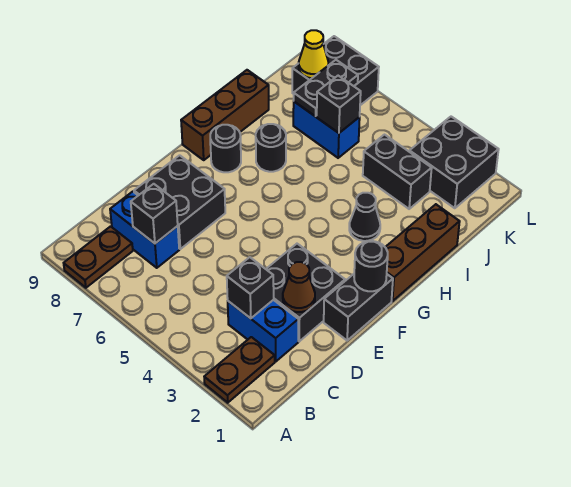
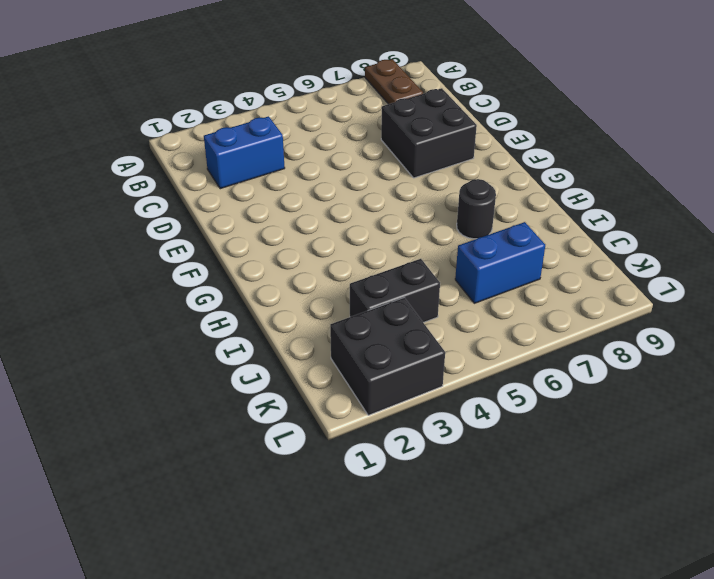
none -> brown plate A2:B2 level 1
none -> blue brick C7:C8 level 1
none -> black brick D2:E3 level 1

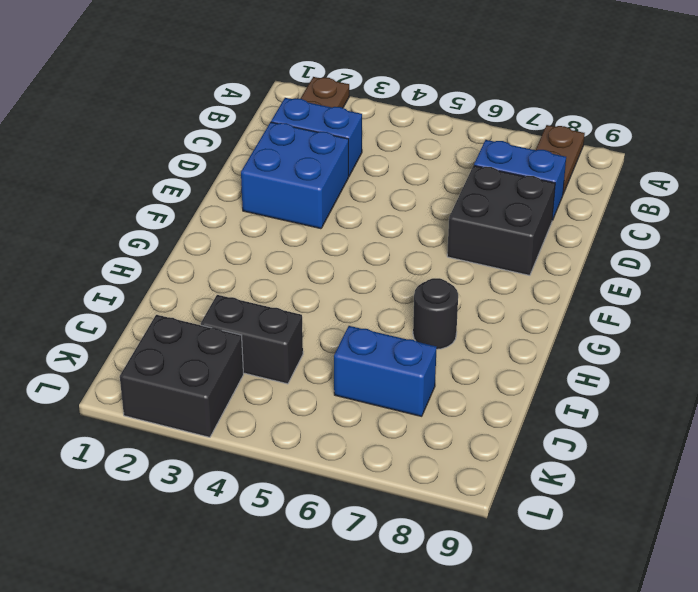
blue brick D2:E3 level 1 -> black brick D2:E3 level 1
none -> black brick E1:F1 level 1
none -> brown brick G1:I1 level 1
none -> black round brick G8 level 1

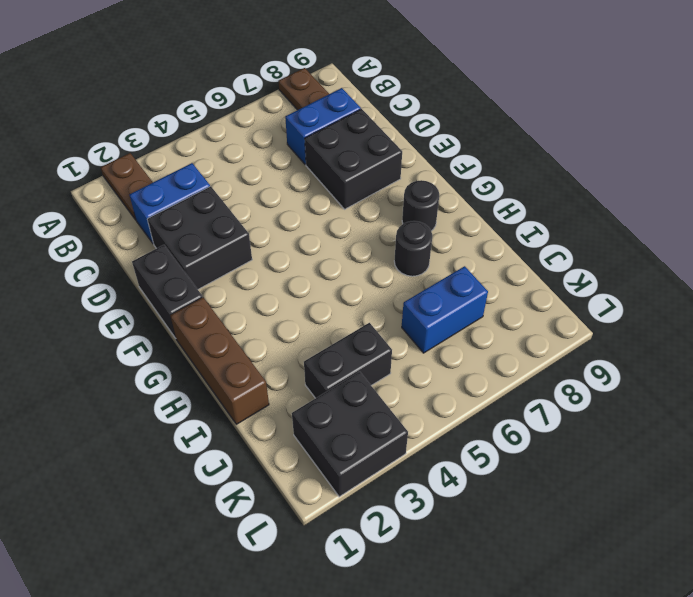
none -> brown brick G9:I9 level 1
none -> black cone H3 level 1
none -> black brick K7:L8 level 1

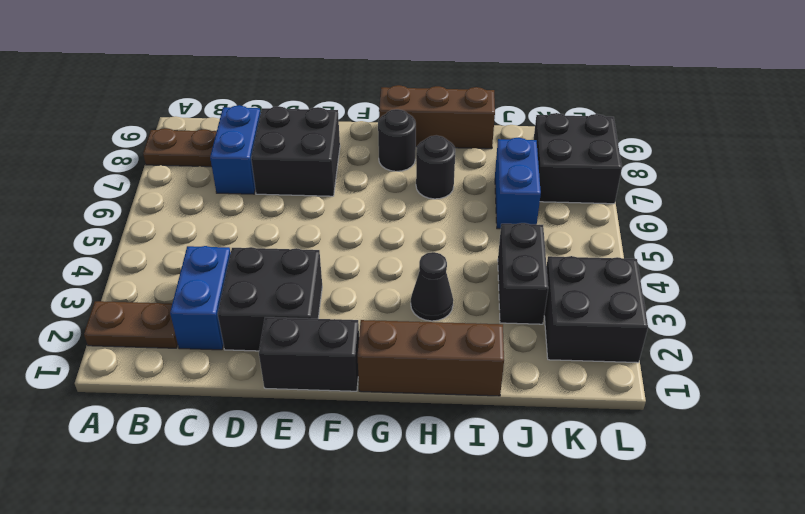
none -> black brick C3 level 2
none -> black brick C7 level 2
none -> brown cone D2 level 2

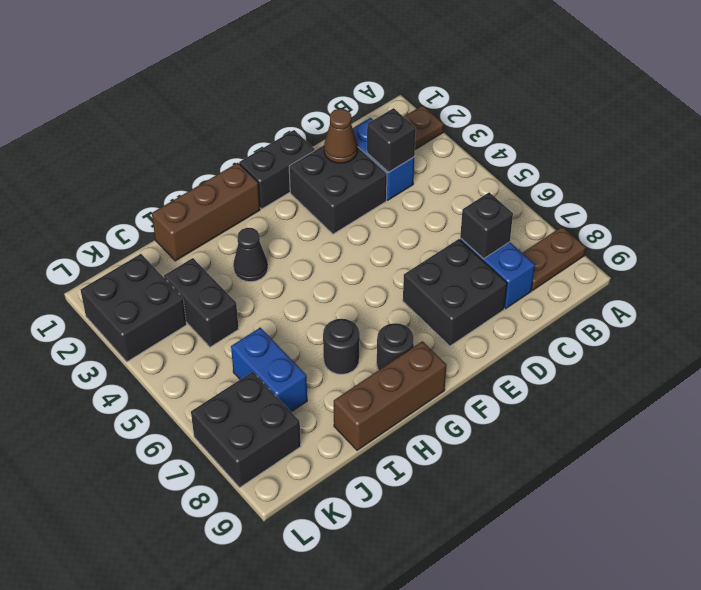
none -> black round brick F1 level 2
none -> black brick J6 level 2
none -> black plate J7:K7 level 2

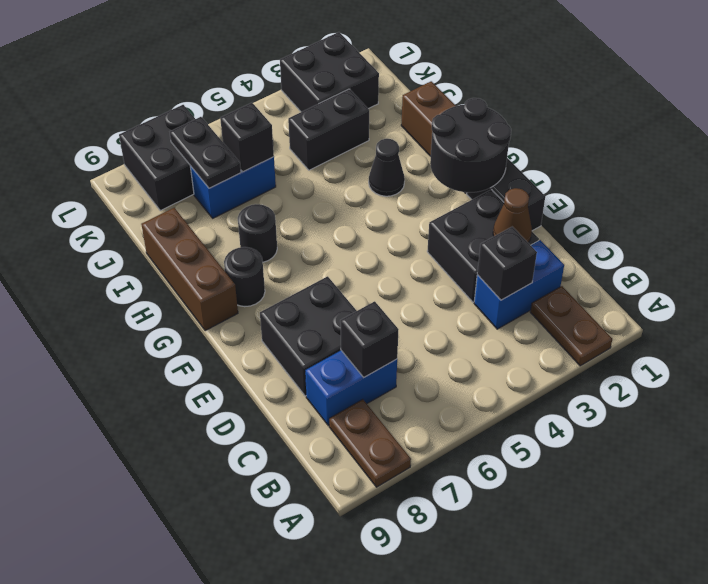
black round brick F1:G2 level 2 -> black round brick F1 level 2
none -> yellow cone K8 level 2

